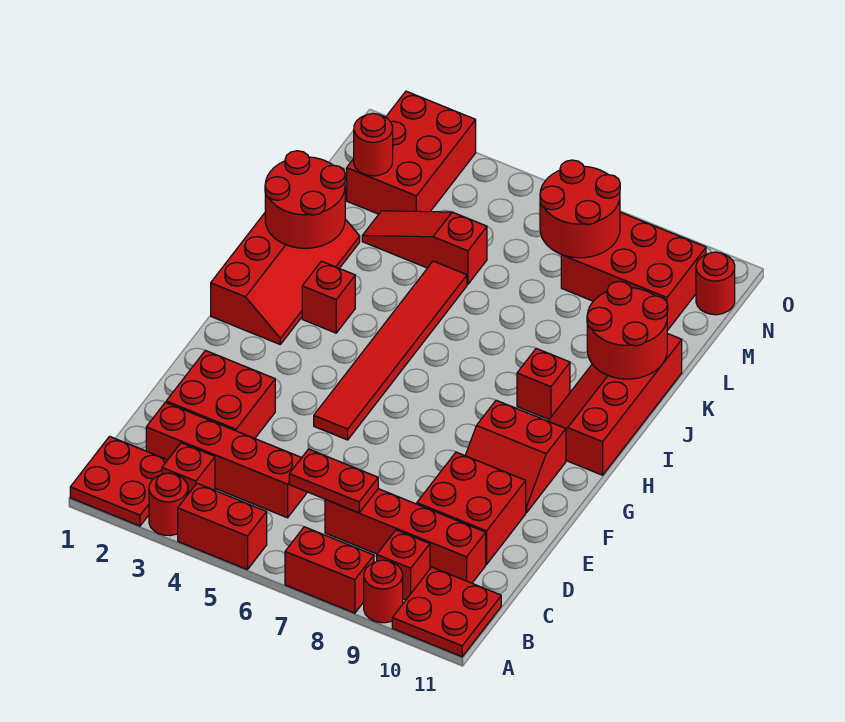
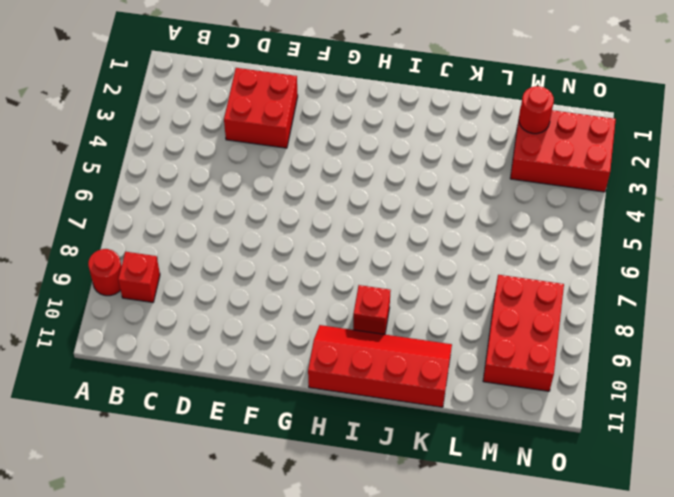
none -> red plate A1:B2 level 1
none -> red round brick A3 level 1
none -> red brick A4:A5 level 1

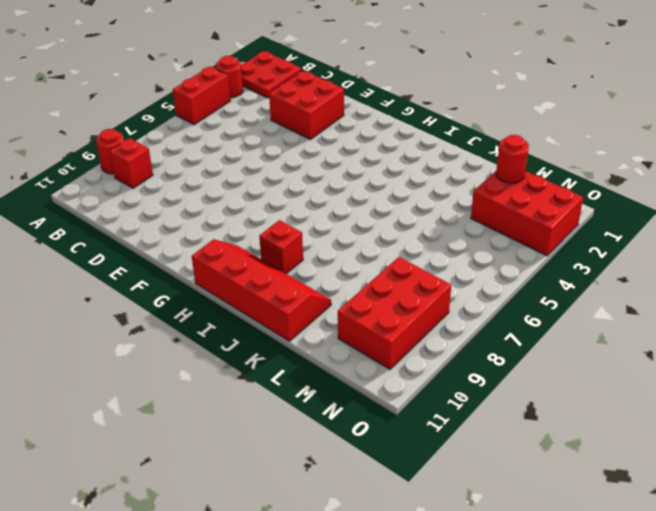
none -> red brick A7:A8 level 1
none -> red plate A10:B11 level 1
none -> red brick B3 level 1

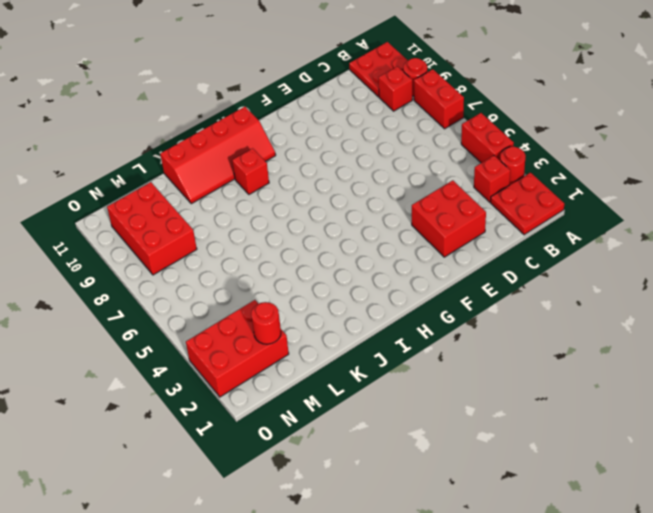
none -> red brick C2:C5 level 1
none -> red brick C7:C10 level 1
none -> red brick D9:E10 level 1

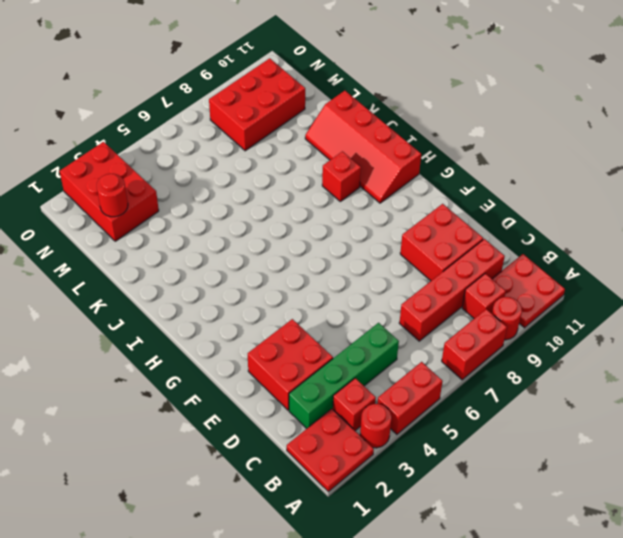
green brick C2:C5 level 1 -> red brick C2:C5 level 1
none -> red tile F5:K5 level 1
none -> red slope F9:G10 level 1 top G
none -> red slope H1:K2 level 1 top 1

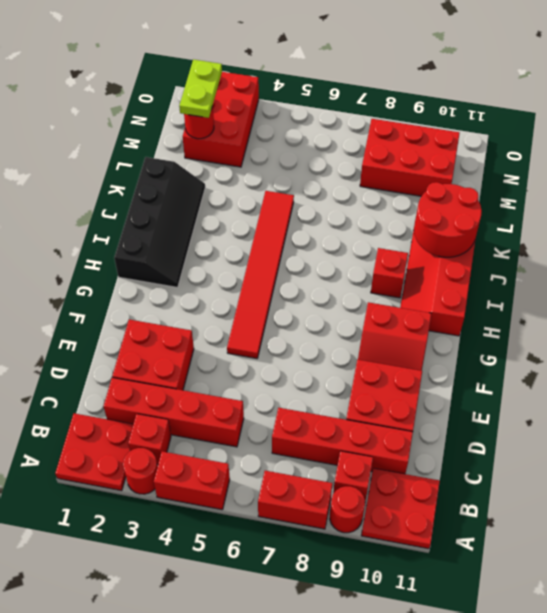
black slope H1:K2 level 1 top 1 -> red slope H1:K2 level 1 top 1
lime plate M2:N2 level 3 -> none
none -> red brick I3 level 1
none -> red slope L3:L5 level 1 top 5
none -> red round brick N11 level 1

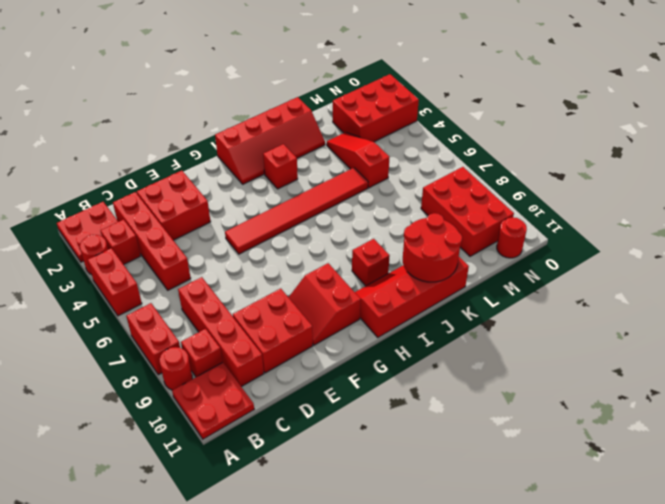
none -> red plate C6:C7 level 2
none -> red round brick J1:K2 level 2
none -> red round brick M2 level 2

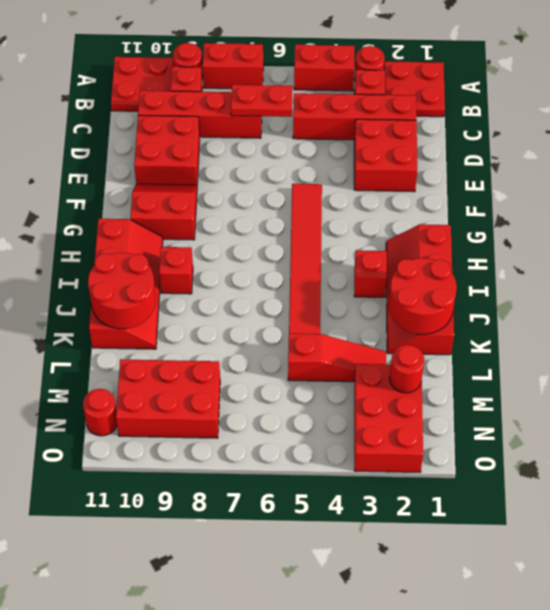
none -> red round brick M7:N8 level 2

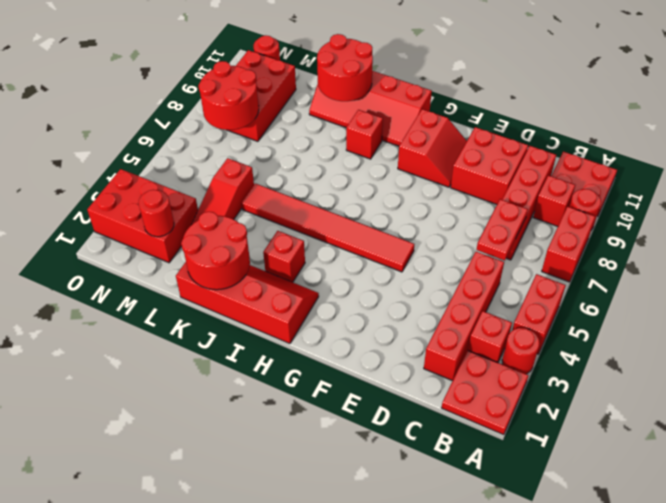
none -> red brick D2:E3 level 1

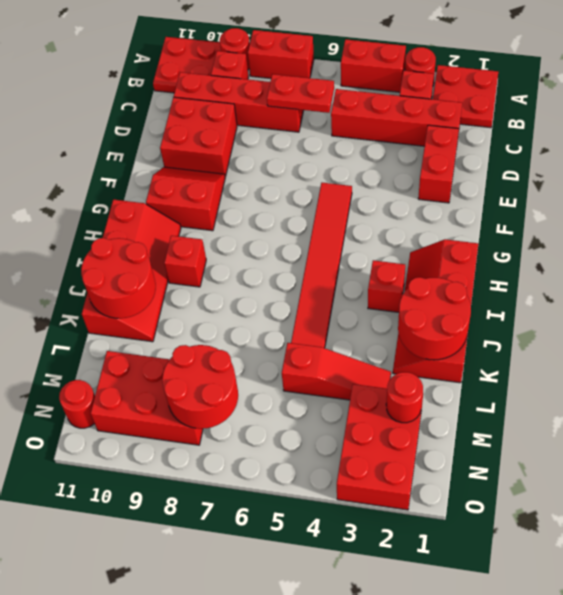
red brick D2:E2 level 1 -> red brick D2:E3 level 1

